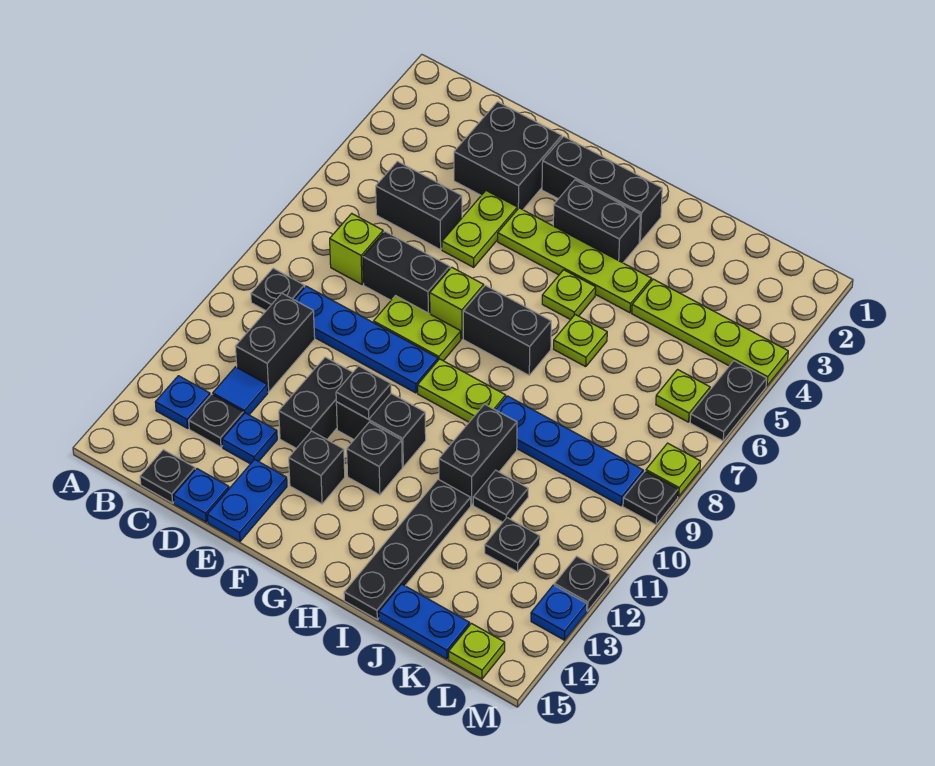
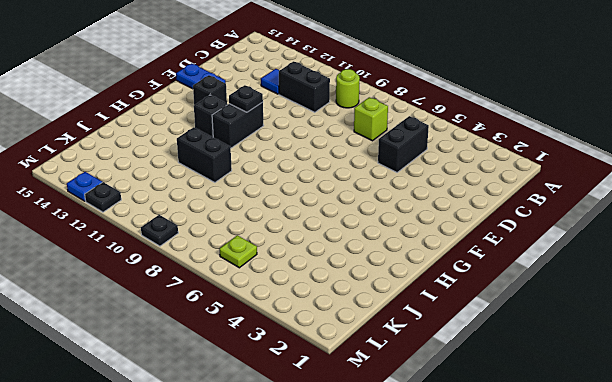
lime round brick B9 level 1 -> black plate B9 level 1
none -> blue plate B13 level 1
none -> blue plate C9:F9 level 1
none -> black plate C13 level 1
none -> black plate C15 level 1

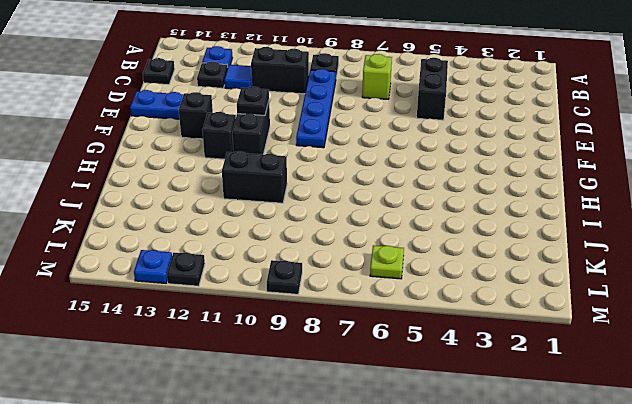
none -> black brick D2:E3 level 1
none -> black brick D7:E7 level 1
none -> blue plate D13 level 1
none -> blue plate D15 level 1

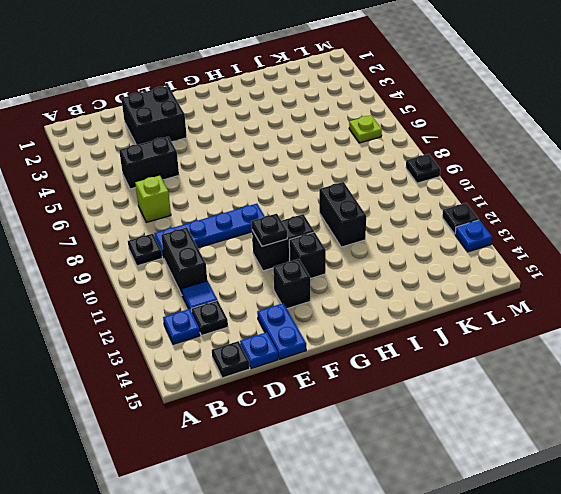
none -> black brick D7:E7 level 1
none -> blue plate D13 level 1
none -> lime plate E4:E5 level 1
none -> lime plate E8:F8 level 1

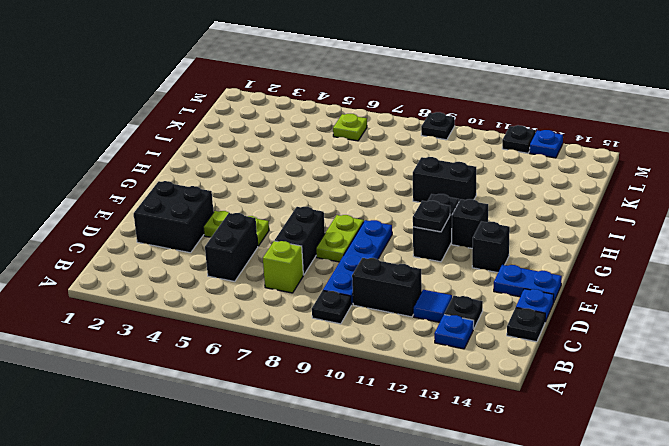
none -> blue plate D13 level 1
none -> black brick E11:E12 level 1
none -> black brick F2:H2 level 1
none -> lime plate F4:I4 level 1

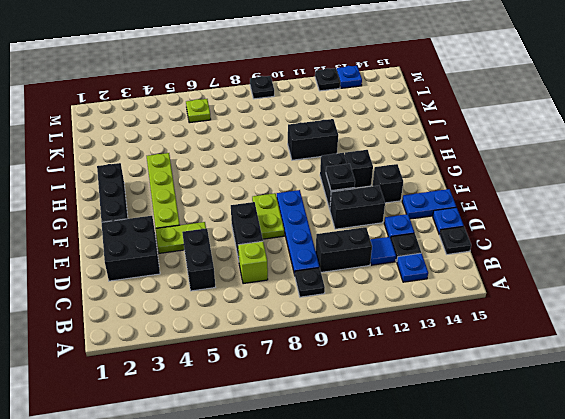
none -> lime brick F7 level 1
none -> black brick G3:H3 level 1
none -> black brick G7:H7 level 1
none -> lime plate G9:H9 level 1

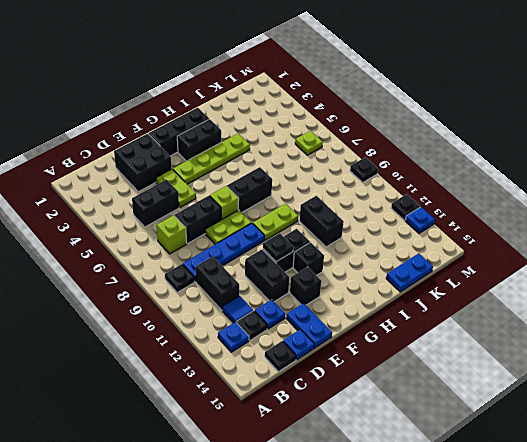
none -> lime plate H5 level 1
none -> lime plate I6 level 1
none -> blue plate I9:L9 level 1
none -> black plate I12:I15 level 1

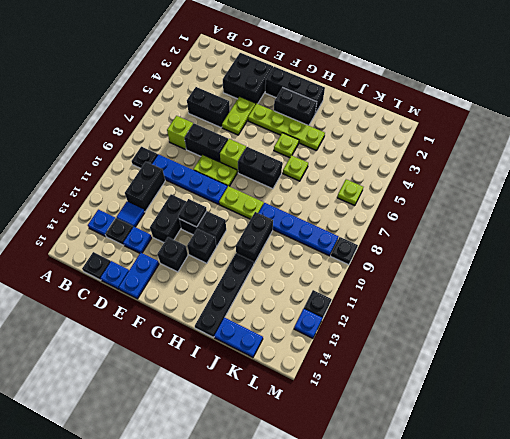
none -> lime plate J4:M4 level 1
none -> black plate J11 level 1
none -> black plate K12 level 1
none -> lime plate L15 level 1

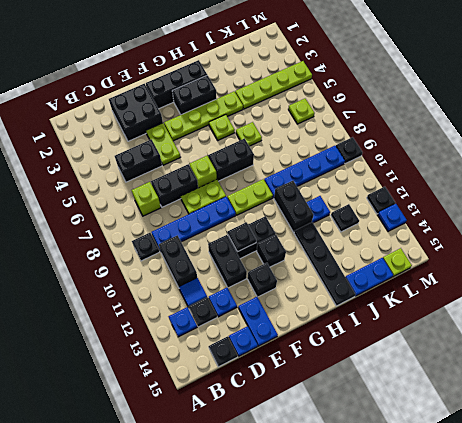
blue plate J11 level 1 -> black plate J11 level 1
none -> black plate M5:M6 level 1
none -> lime plate M8 level 1

